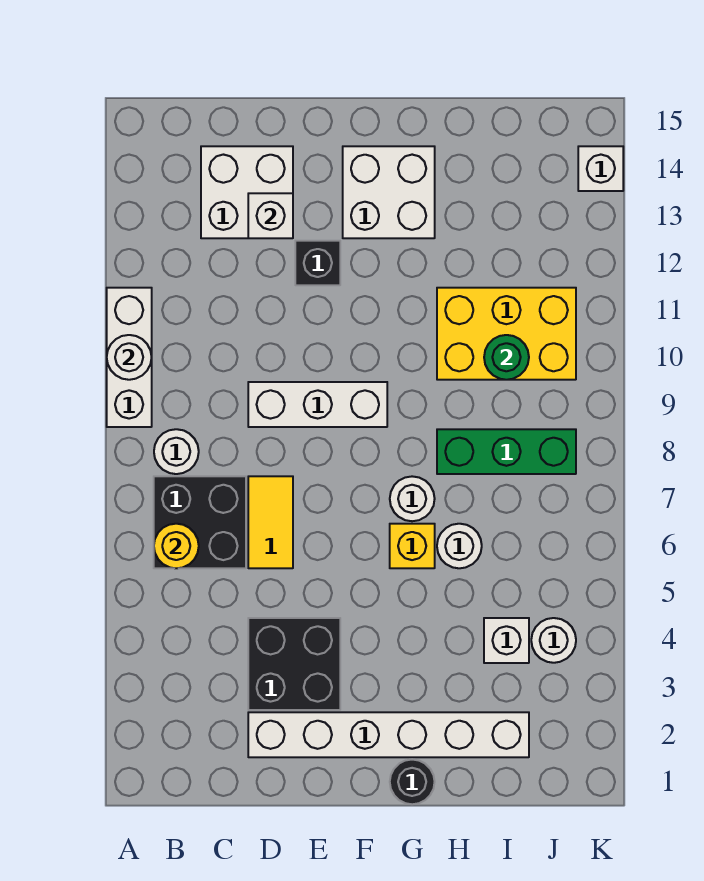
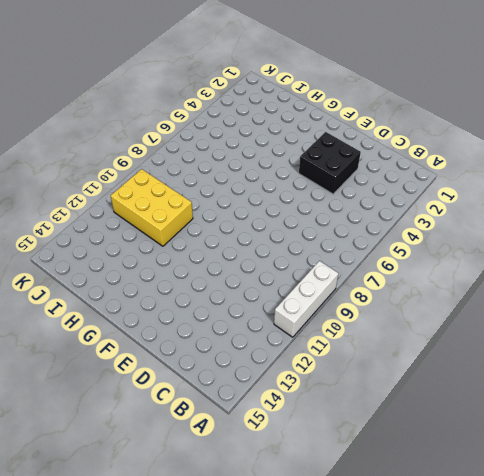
none -> black brick B6:C7 level 1
none -> white round brick B8 level 1
none -> white brick C13:D14 level 1

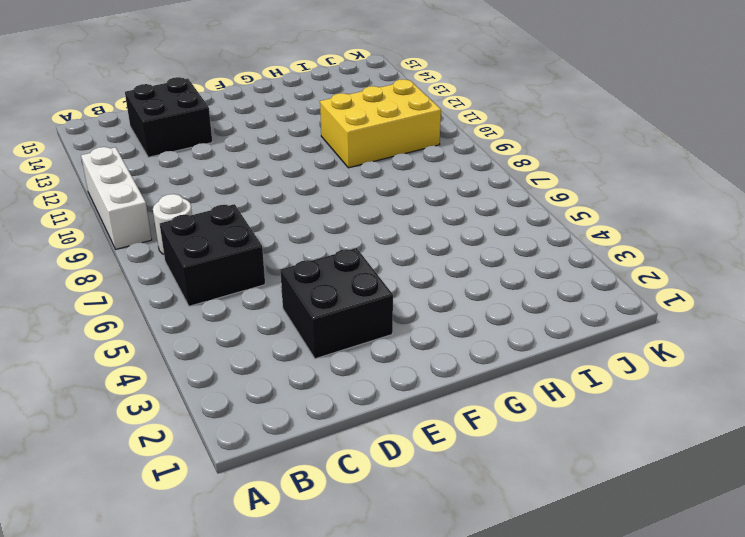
black brick C13:D14 level 1 -> white brick C13:D14 level 1
none -> white brick D2:I2 level 1
none -> yellow tile D6:D7 level 1
none -> white brick D9:F9 level 1

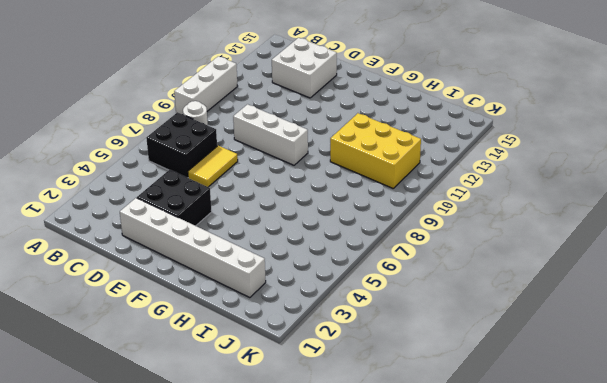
none -> black brick E12 level 1
none -> white brick F13:G14 level 1
none -> black round brick G1 level 1

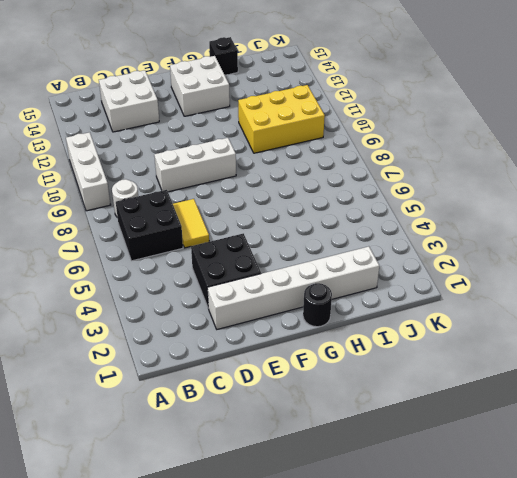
black brick H15 level 1 -> black brick E12 level 1
none -> yellow brick G6 level 1
none -> white round brick G7 level 1
none -> white round brick H6 level 1

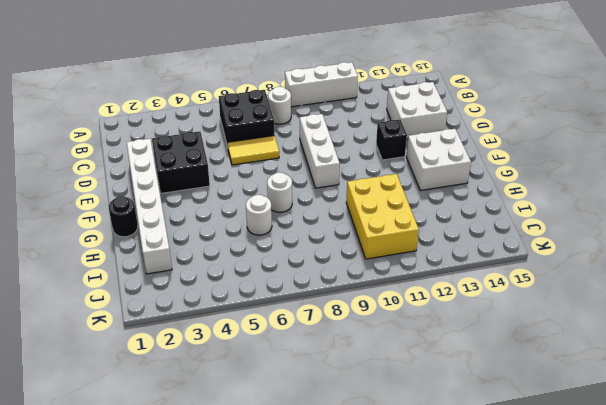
none -> yellow brick G6 level 1
none -> green brick H8:J8 level 1
none -> white brick I4 level 1

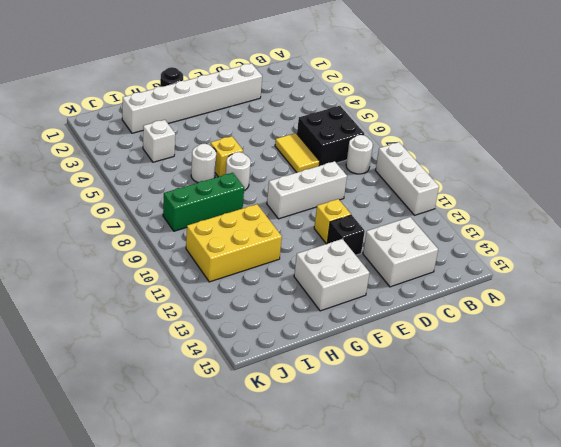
yellow brick E11 level 1 -> none
none -> black brick D3:E4 level 1
none -> white round brick J4 level 1
none -> white brick K14 level 1

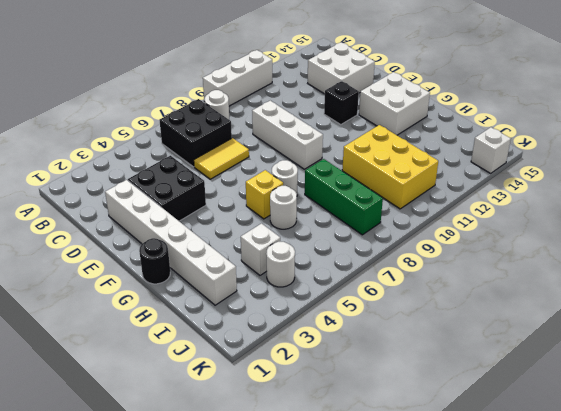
none -> white round brick A10 level 2
none -> yellow round brick B6 level 2
none -> white brick D13 level 2

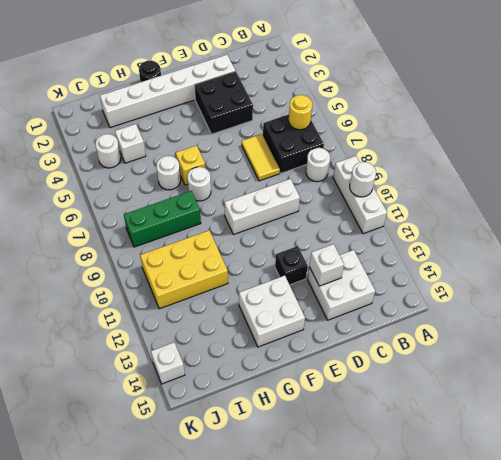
none -> green round brick I10 level 2

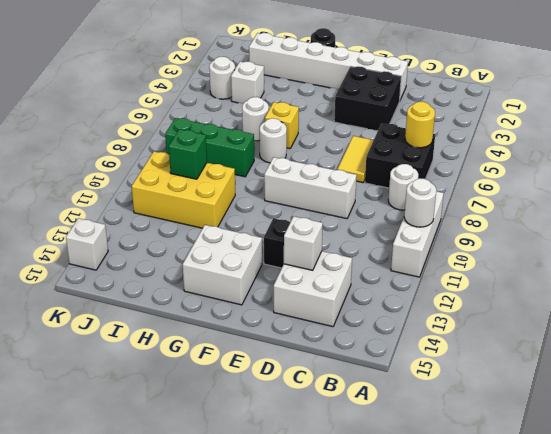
green brick I10 level 2 -> green round brick I10 level 2

